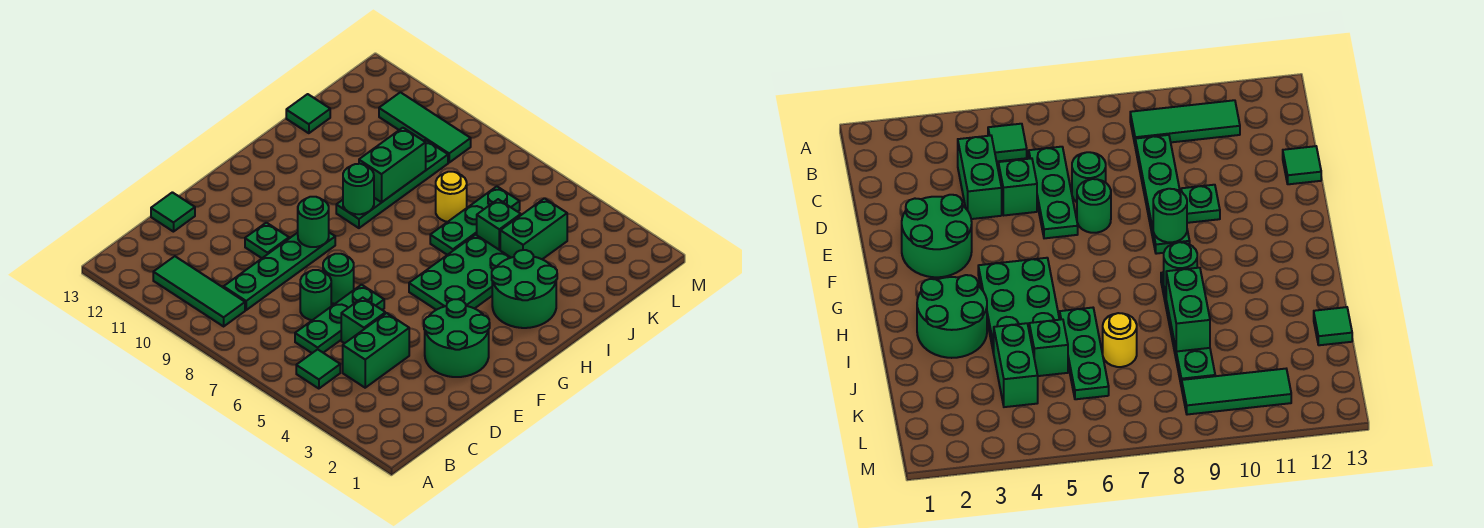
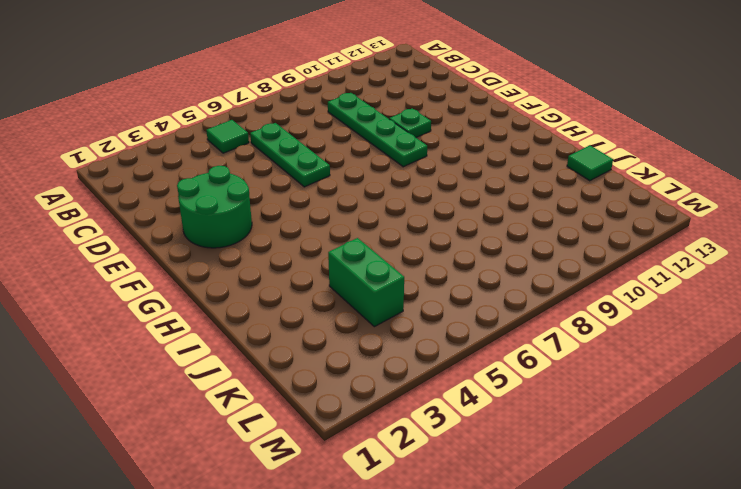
none -> green tile B9:B11 level 1
none -> green brick C4:D4 level 1
none -> green brick D5 level 1

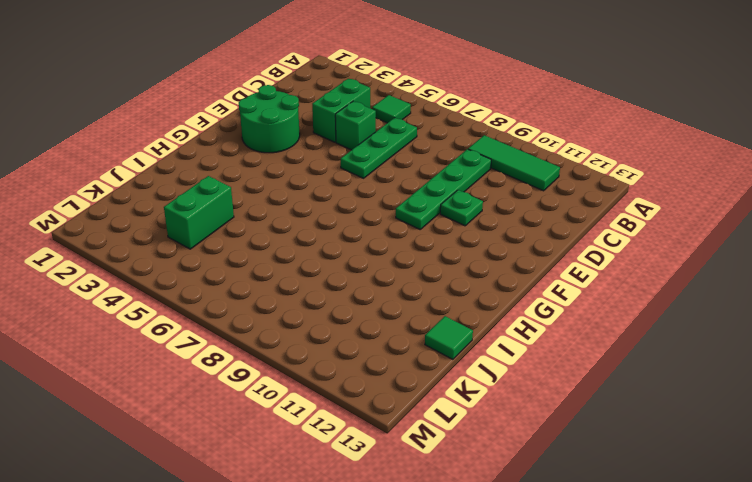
none -> green round brick D7 level 1
none -> green tile D13 level 1
none -> green round brick E7 level 1

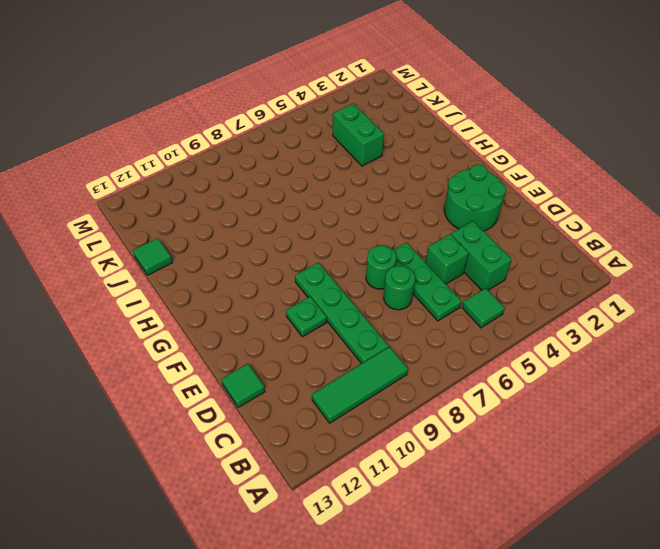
none -> green plate G4:I5 level 1
none -> green round brick H2:I3 level 1
none -> green plate H9:K9 level 1

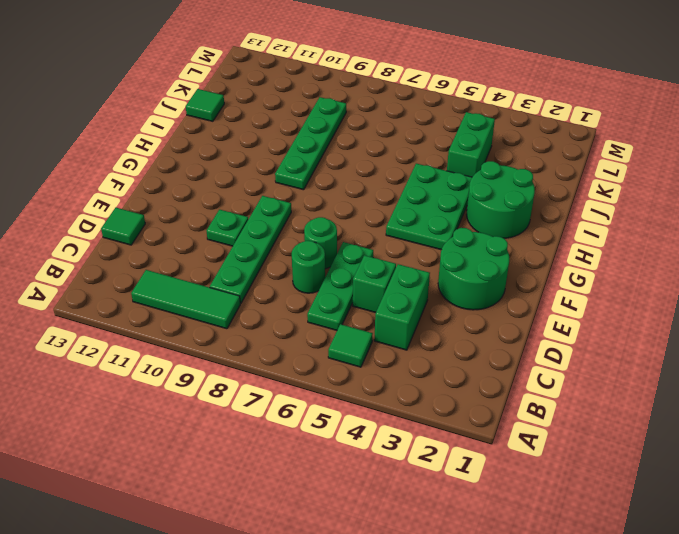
none -> green plate I6:K6 level 1
none -> green brick J5 level 1
none -> yellow round brick J7 level 1

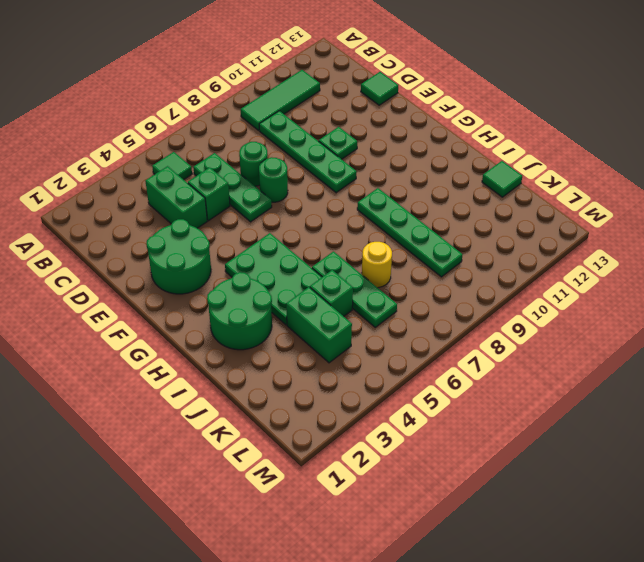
none -> green tile L9:L11 level 1
none -> green round brick F9 level 2
none -> green round brick H9 level 2

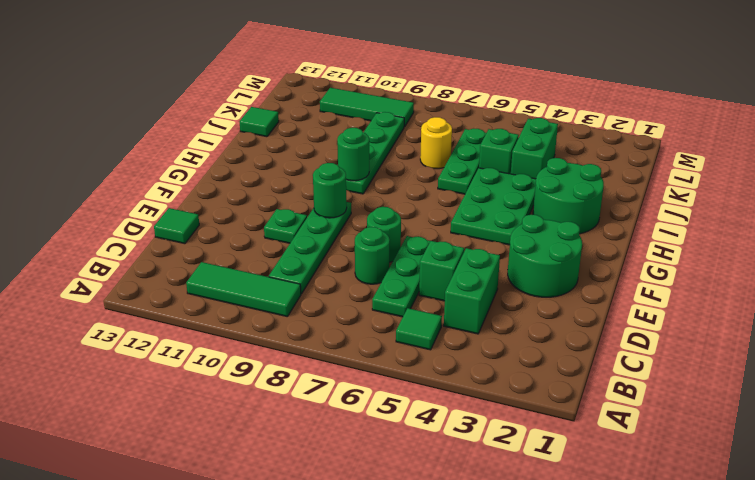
none -> green brick I9:J9 level 2

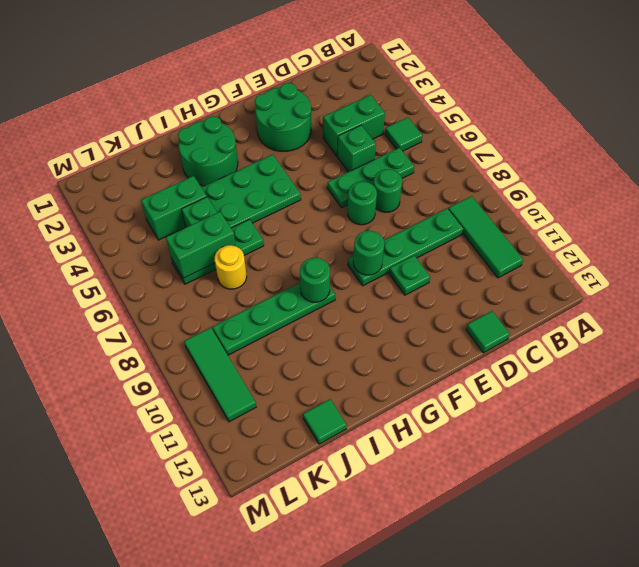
green brick J6:K6 level 2 -> green brick I9:J9 level 2

